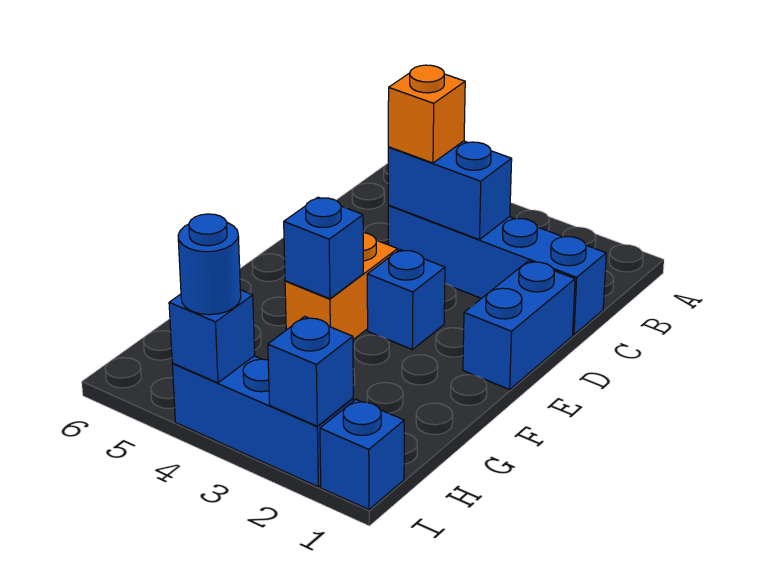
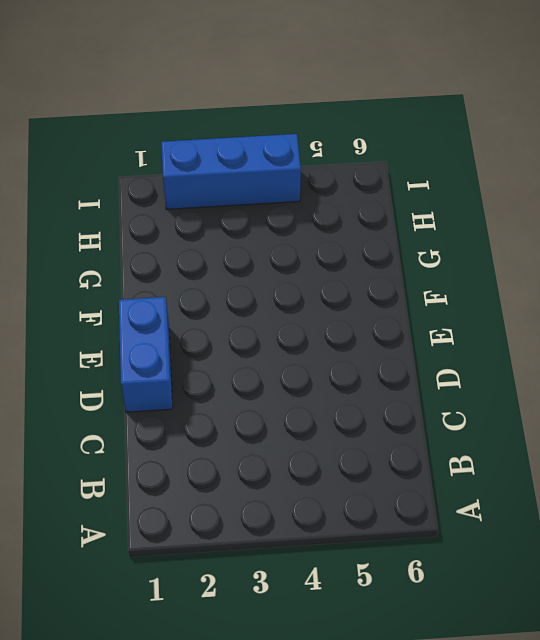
none -> blue brick C1:C4 level 1
none -> blue brick E3 level 1
none -> orange brick E4:F4 level 1

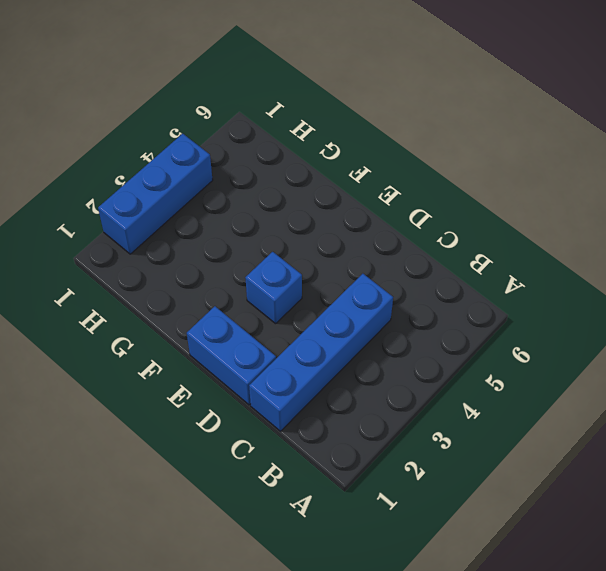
none -> orange brick E4:F4 level 1
none -> blue brick I1 level 1
none -> blue brick C3:C4 level 2

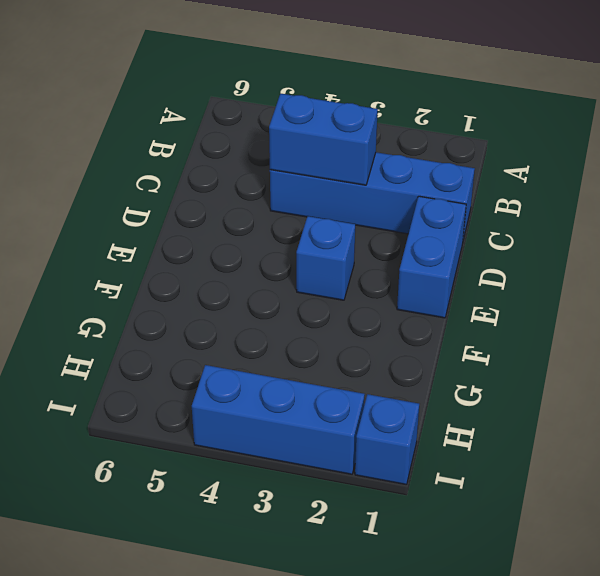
none -> orange brick E4:F4 level 1
none -> blue brick F4 level 2
none -> blue brick I2 level 2

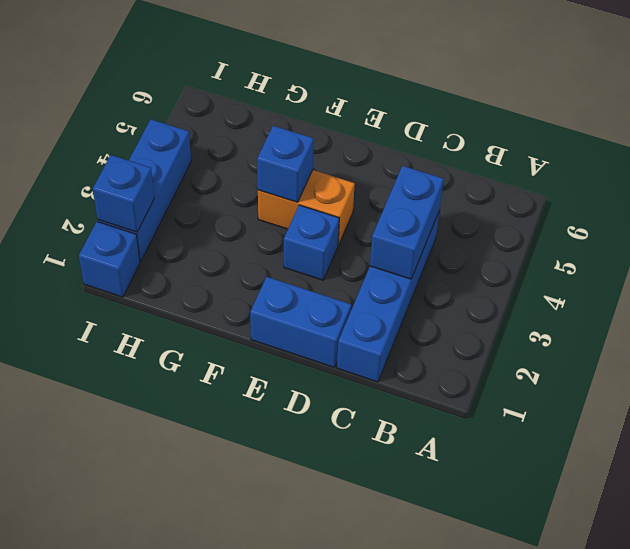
none -> blue brick I4 level 2
none -> orange brick C4 level 3
none -> blue round brick I4 level 3

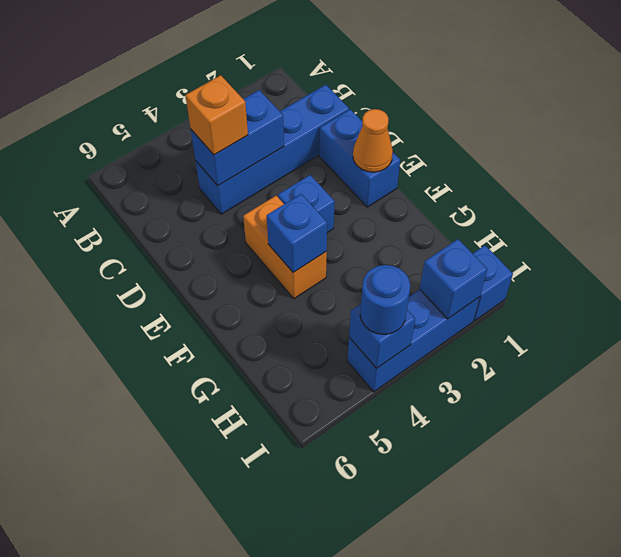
orange cone E1 level 2 -> none

